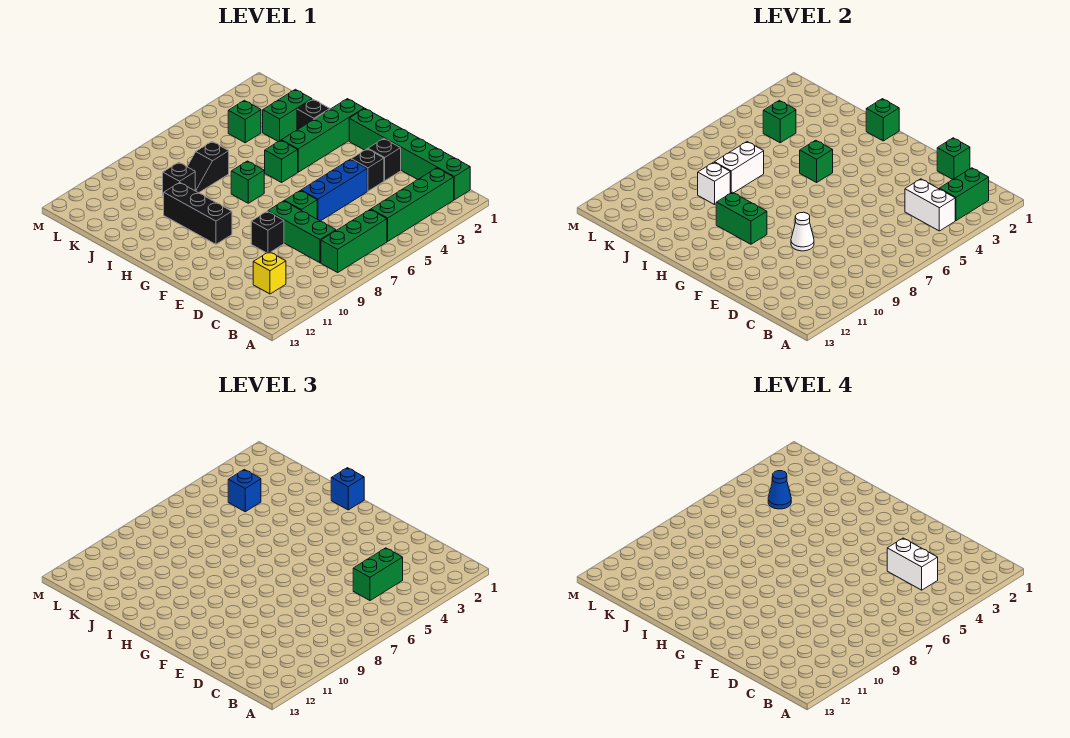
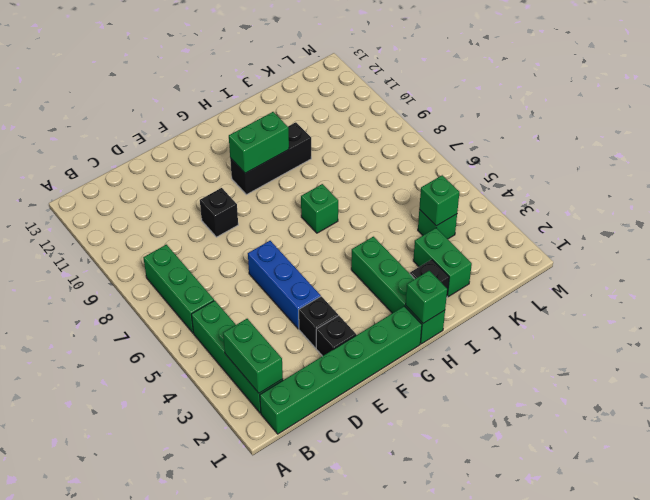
none -> green brick C8:E8 level 1
none -> yellow brick C11 level 1
none -> green brick E7 level 1
none -> green brick H5 level 1

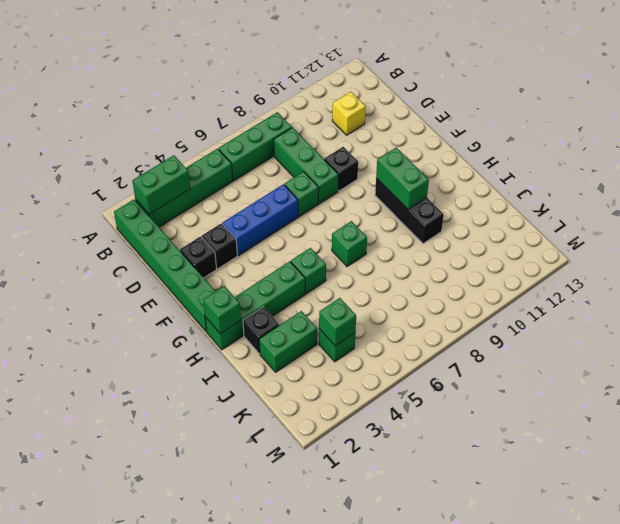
none -> black slope J7:J8 level 1 top 7
none -> black brick J9 level 1
none -> white brick B4:C4 level 2
none -> green brick D1 level 2

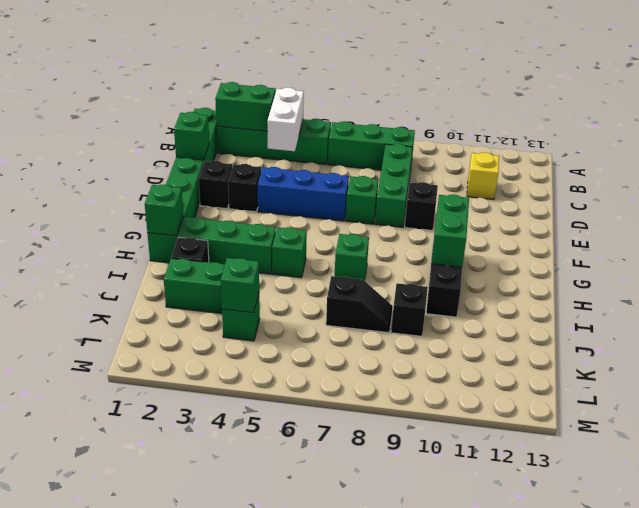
none -> white cone E9 level 2
none -> green brick H5 level 2
none -> white brick J7:J8 level 2
none -> white brick J9 level 2

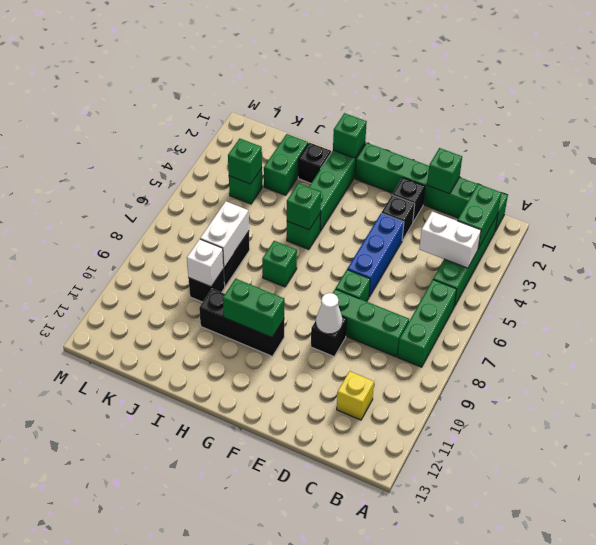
none -> green brick C4:C5 level 3
none -> blue brick H1 level 3
none -> blue brick K4 level 3
none -> white brick C4:D4 level 4

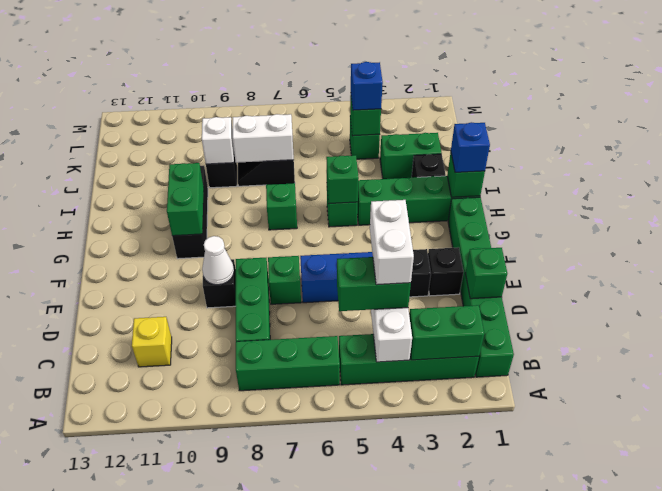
none -> blue cone K4 level 4

